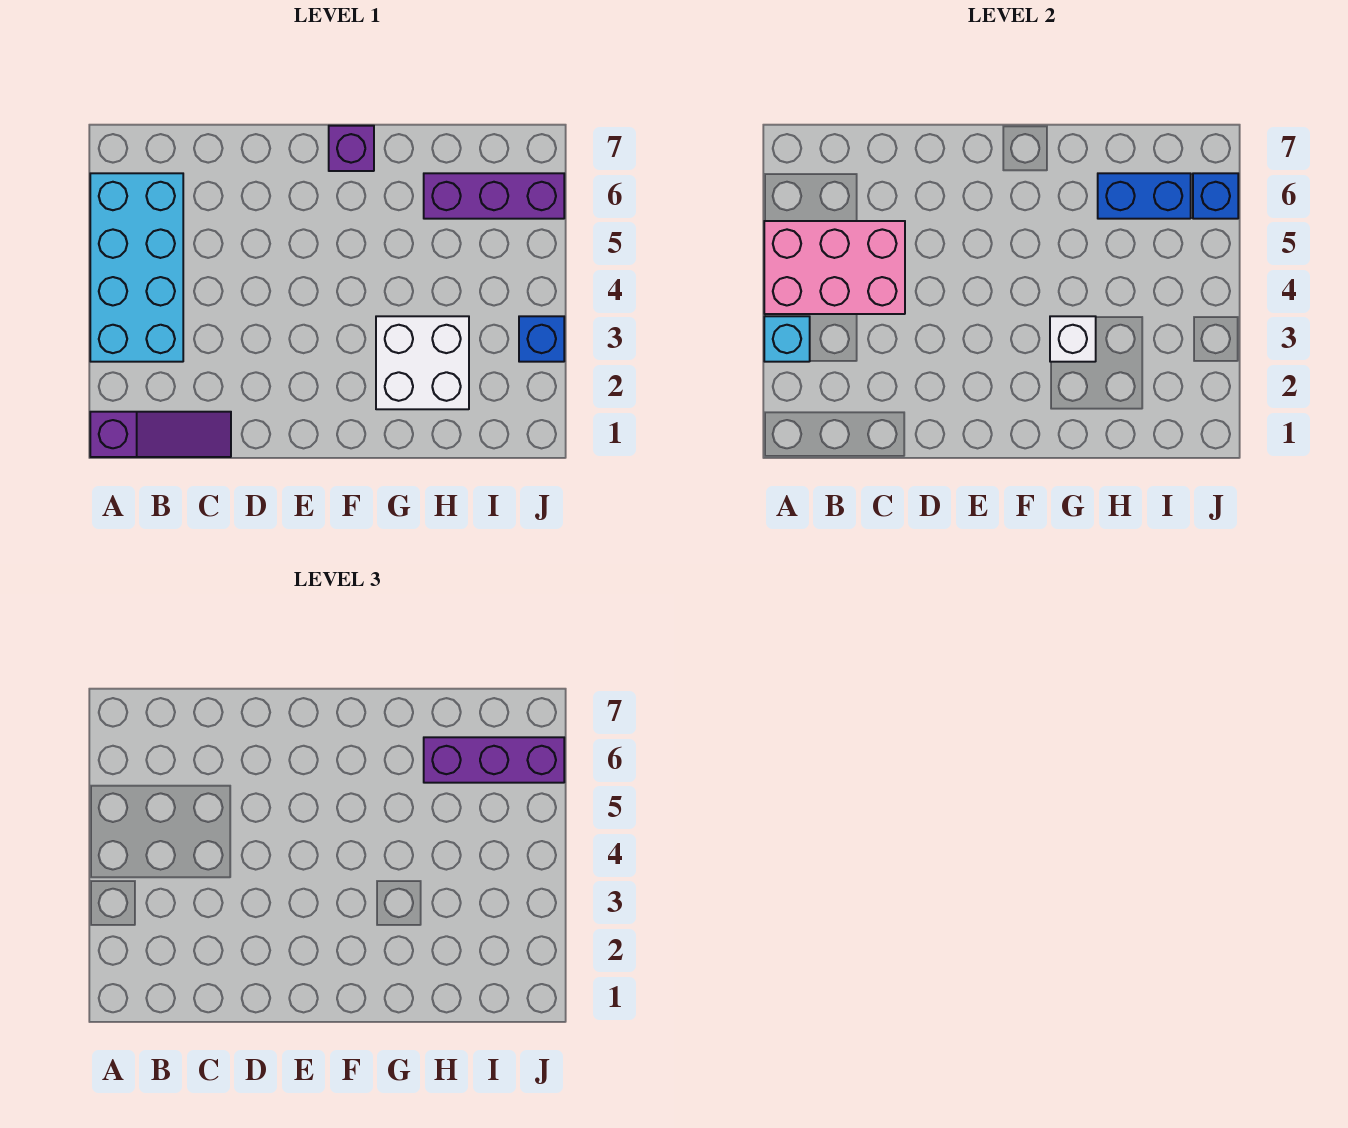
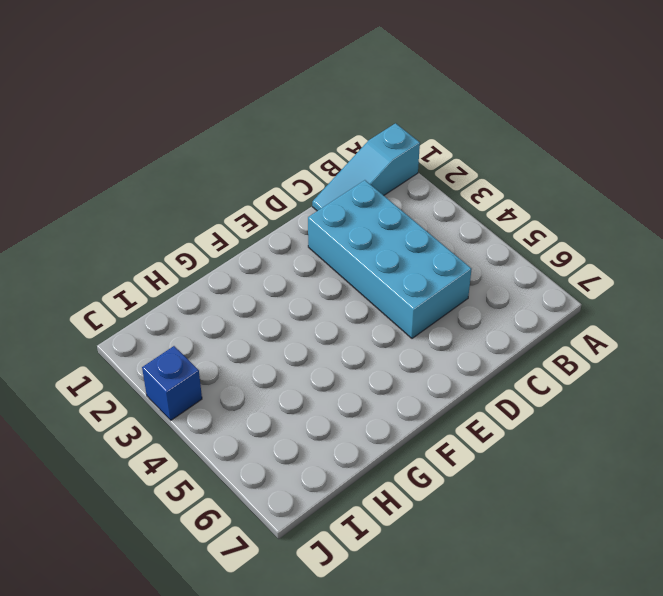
cyan slope A1:C1 level 1 top A -> purple slope A1:C1 level 1 top A
cyan brick C2:D5 level 1 -> cyan brick A3:B6 level 1
none -> purple brick F7 level 1
none -> white brick G2:H3 level 1
none -> purple brick H6:J6 level 1

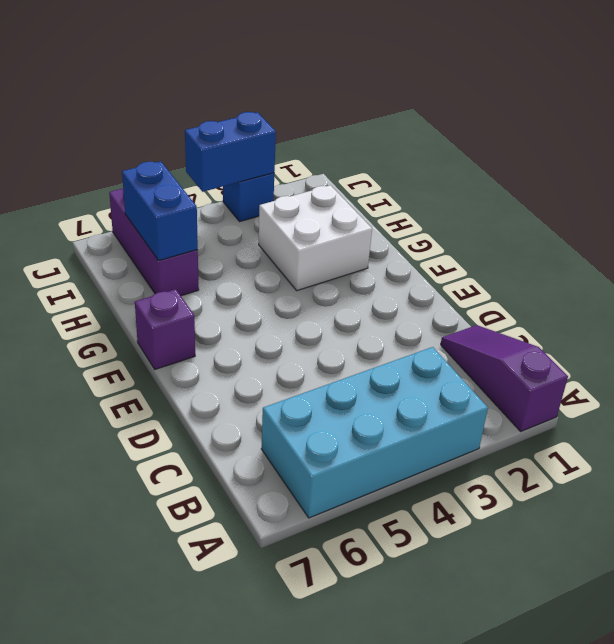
blue brick J3:J4 level 2 -> none
none -> cyan brick A3 level 2
none -> pink brick A4:C5 level 2
none -> white brick G3 level 2

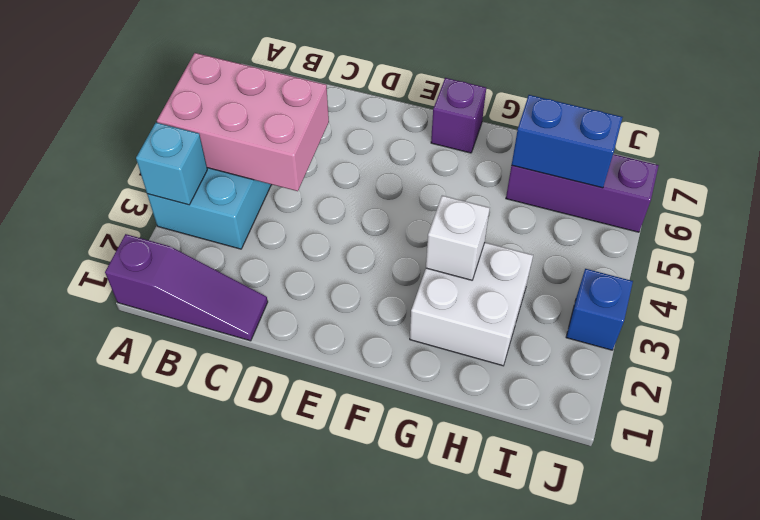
none -> blue brick J6 level 2
none -> purple brick H6:J6 level 3

